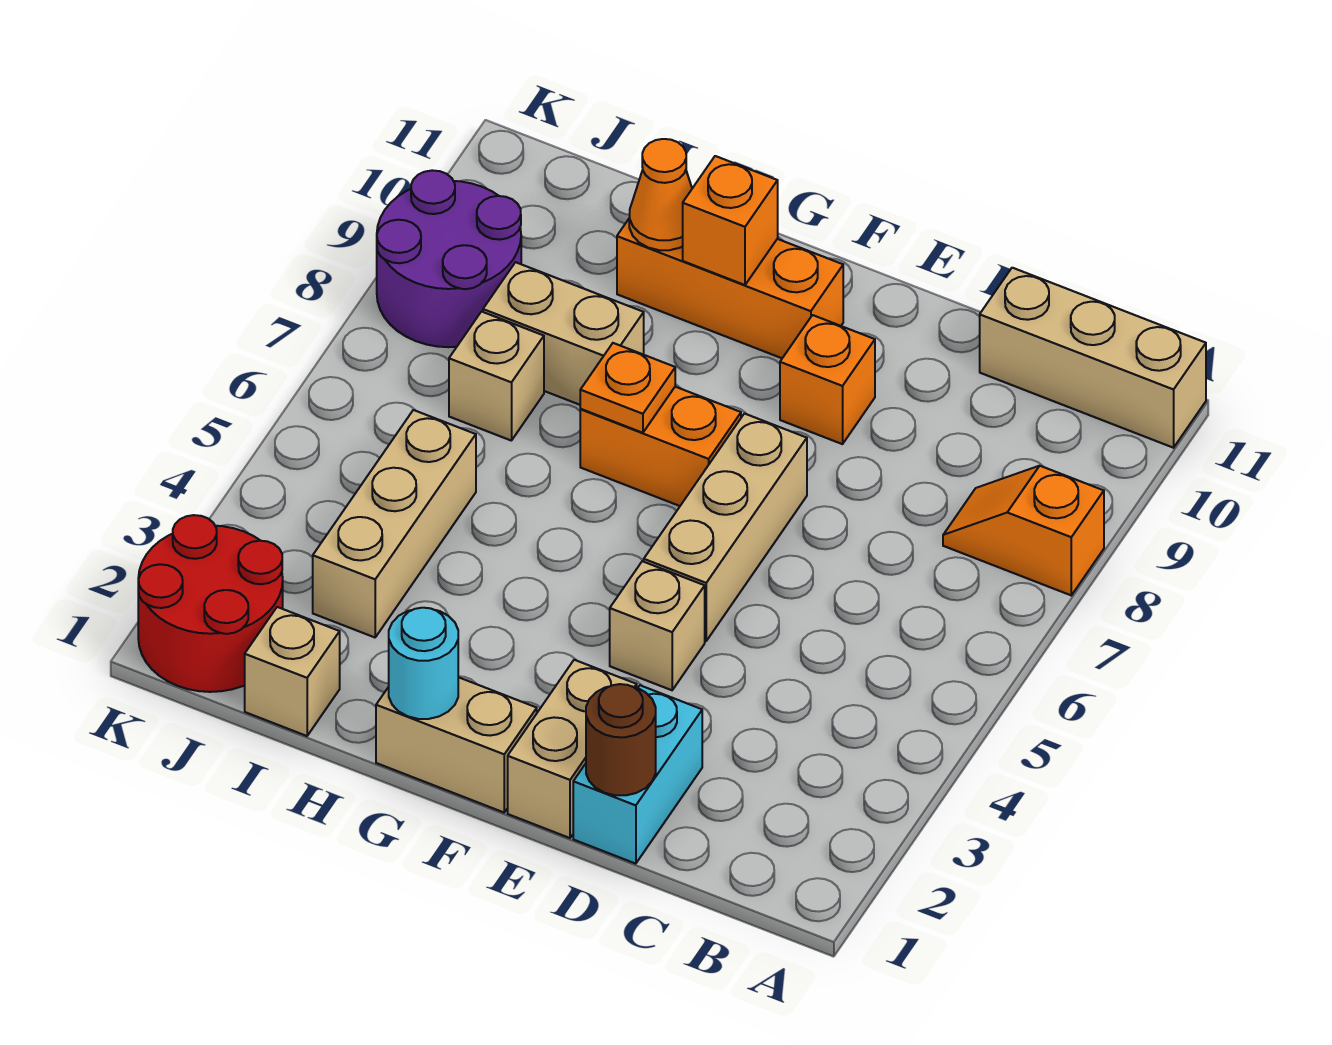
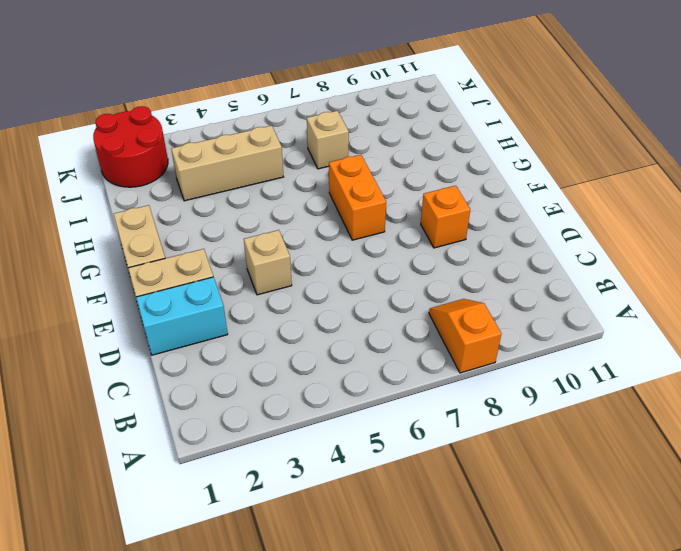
none -> tan brick A11:C11 level 1
none -> tan brick E5:E7 level 1
none -> orange brick F10:H10 level 1

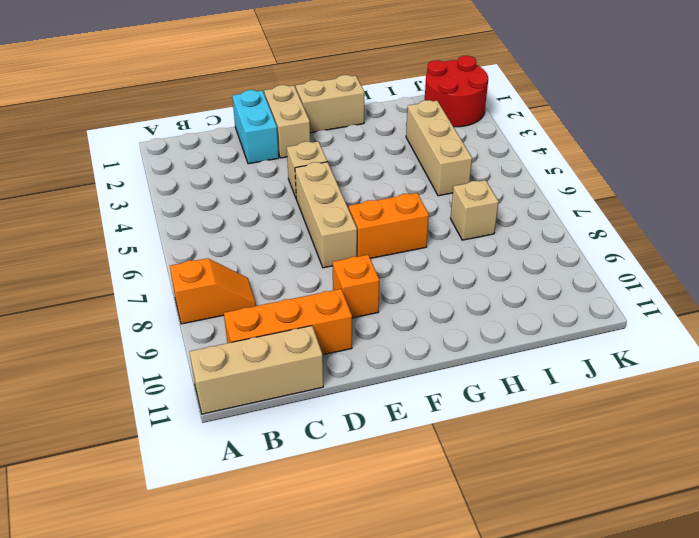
orange brick B10:D10 level 1 -> orange brick F10:H10 level 1
none -> tan brick H8:I8 level 1
none -> tan brick I1 level 1
none -> purple round brick J8:K9 level 1

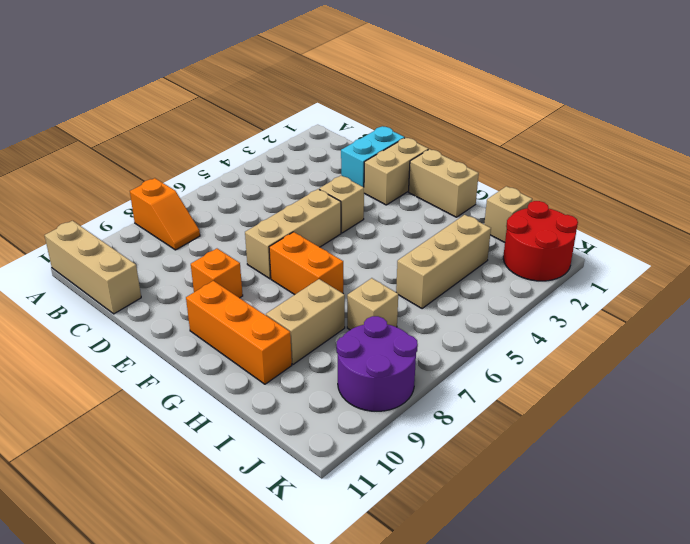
tan brick H8:H9 level 1 -> tan brick H8:I8 level 1
none -> brown round brick D1 level 2
none -> cyan round brick G1 level 2
none -> orange plate G7 level 2

